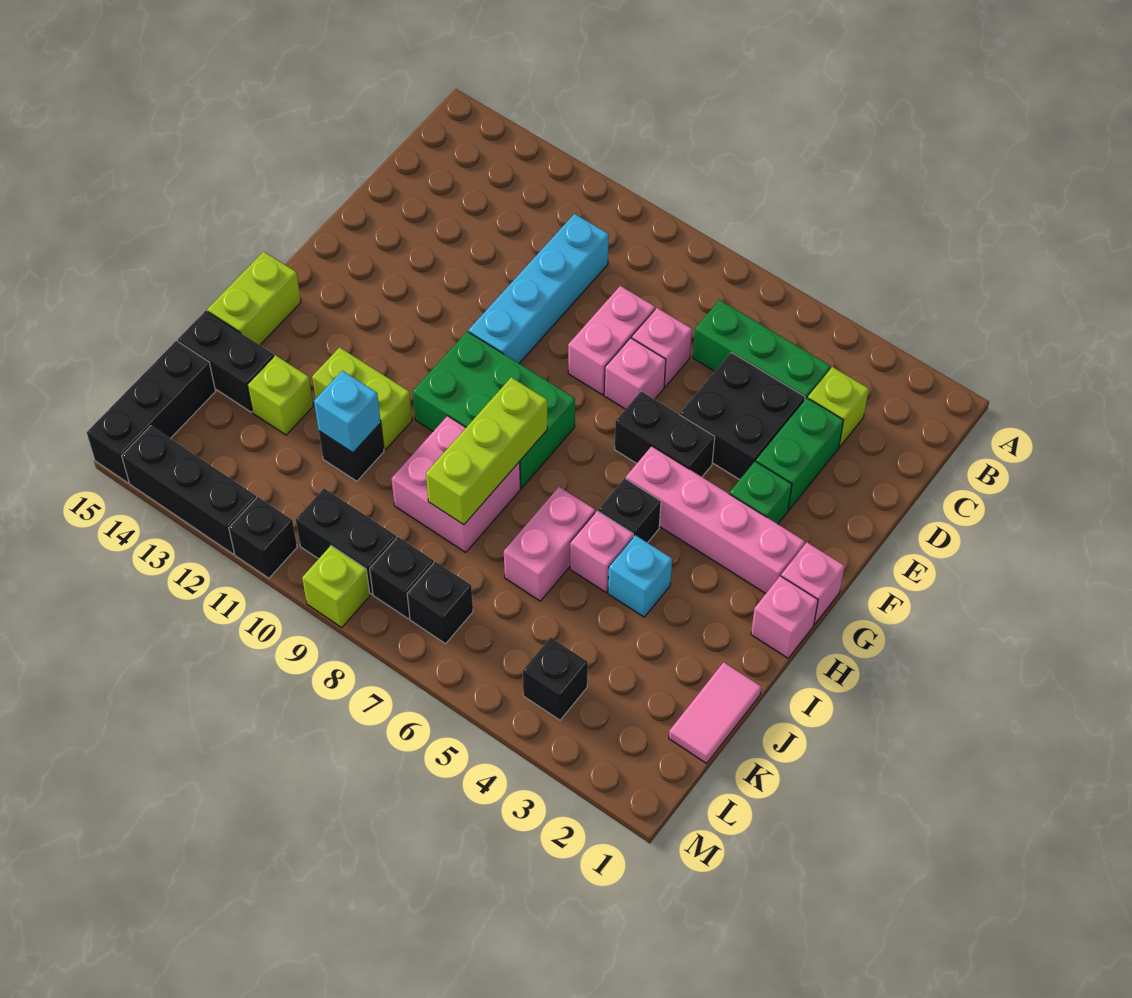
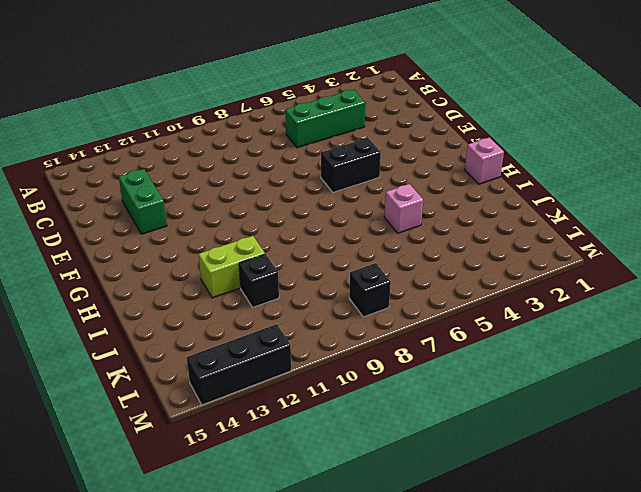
green brick D13:E13 level 1 -> green brick D3:E3 level 1
none -> lime brick C3 level 1
none -> cyan brick C10:F10 level 1
none -> black brick D4:E5 level 1
none -> pink brick D7 level 1

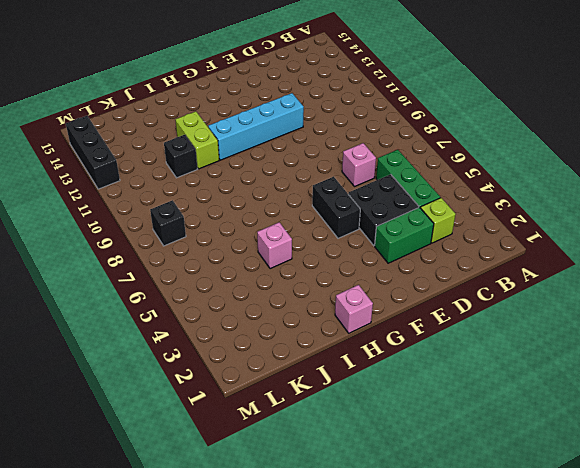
cyan brick E11:H11 level 1 -> cyan brick C10:F10 level 1
none -> pink brick D8:E8 level 1
none -> pink brick E7 level 1
none -> green brick F3 level 1
none -> pink brick G1 level 1

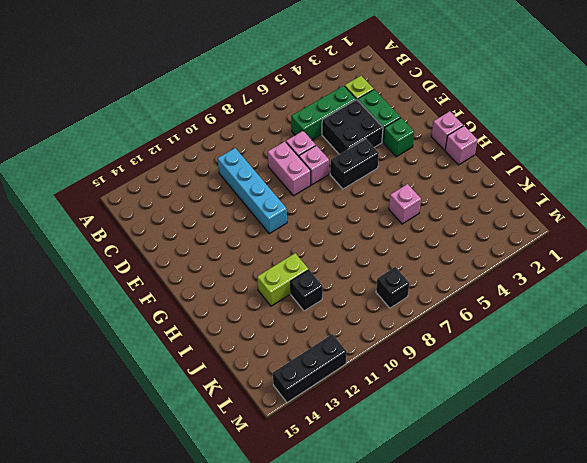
none -> pink brick G2:G5 level 1
none -> green brick G8:H10 level 1
none -> black brick H5 level 1
none -> lime brick H15:I15 level 1

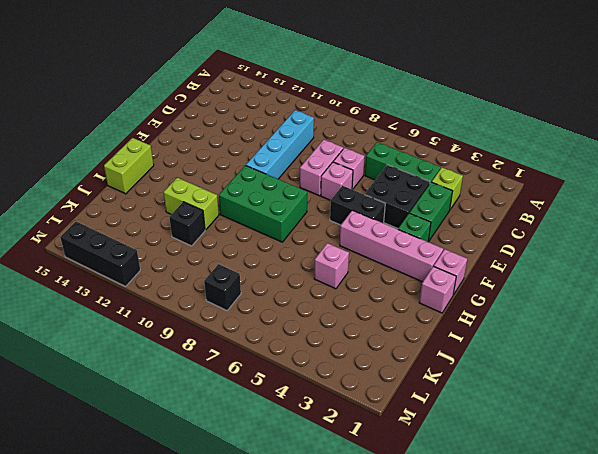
none -> black brick H5 level 1
none -> cyan brick I4 level 1
none -> pink brick I6:J6 level 1
none -> pink brick I8:J9 level 1

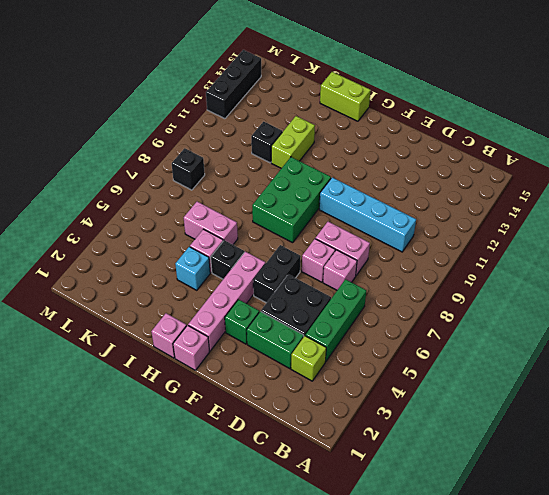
none -> pink brick I8:J9 level 1
none -> pink tile J1:K1 level 1
none -> lime brick J13 level 1
none -> black brick J14:J15 level 1

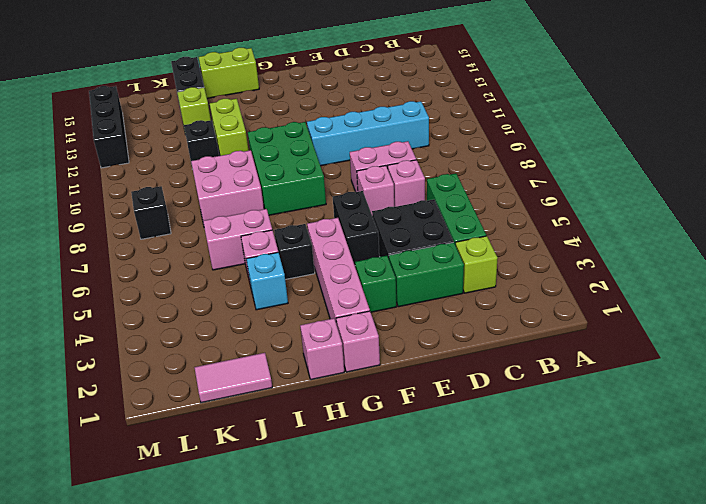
none -> black brick K15:M15 level 1
none -> black brick L4 level 1
none -> black brick L7 level 1
none -> black brick L9:L10 level 1

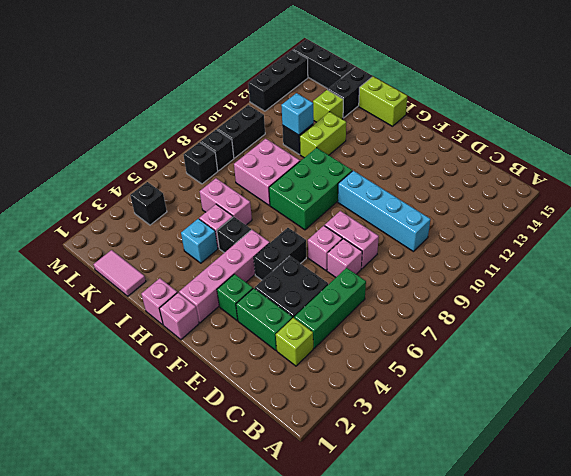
none -> lime brick M9 level 1
none -> black brick M11 level 1
none -> lime brick H8:J8 level 2

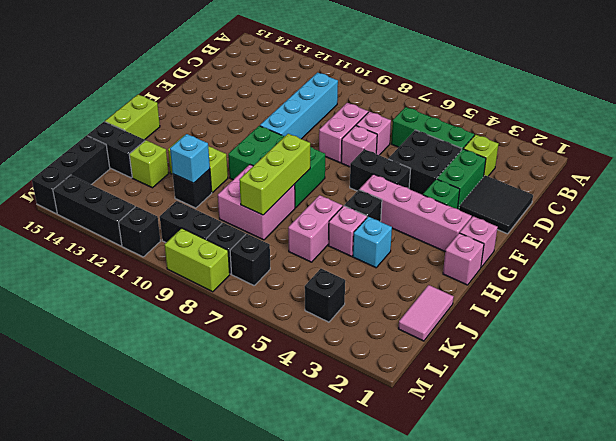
black tile D1:E2 level 1 -> none
lime brick M8:M9 level 1 -> lime brick M9 level 1

